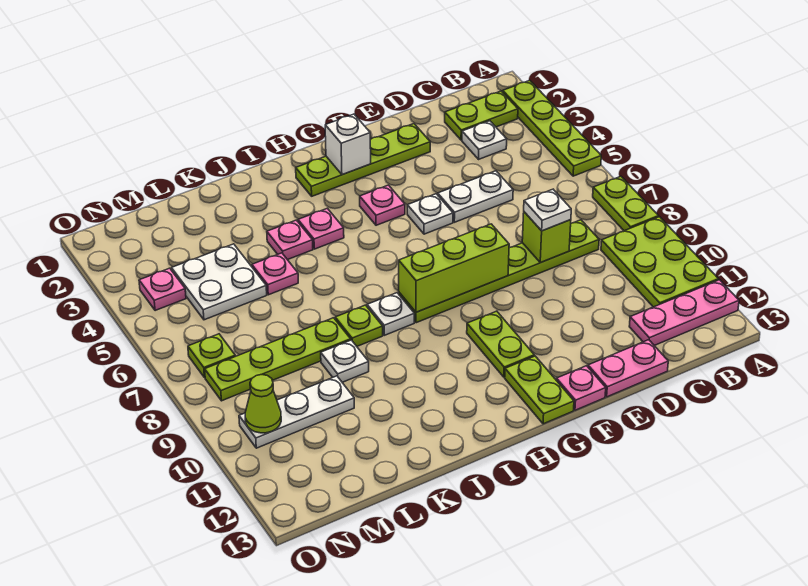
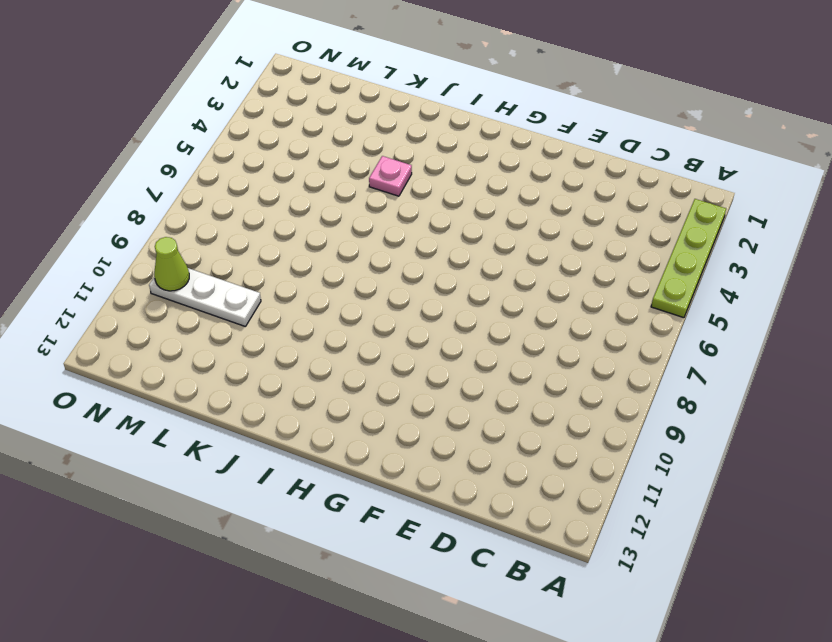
none -> lime plate A7:A8 level 1
none -> lime plate A9:B11 level 1
none -> pink plate A12:C12 level 1
none -> lime plate B2:C2 level 1

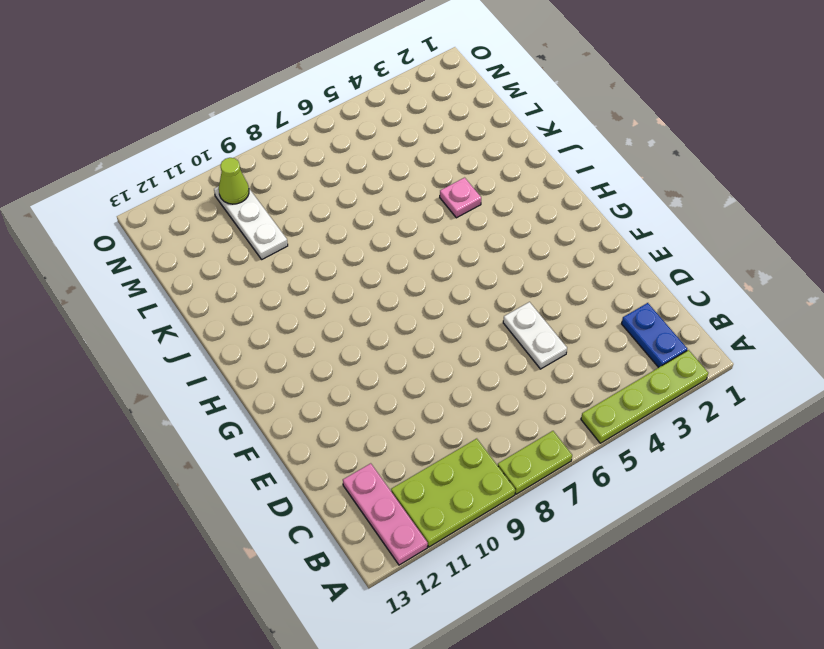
blue plate B2:C2 level 1 -> lime plate B2:C2 level 1
none -> white plate C3 level 1
none -> lime plate C8:H8 level 1
none -> pink plate D13:E13 level 1
none -> lime plate E2:H2 level 1

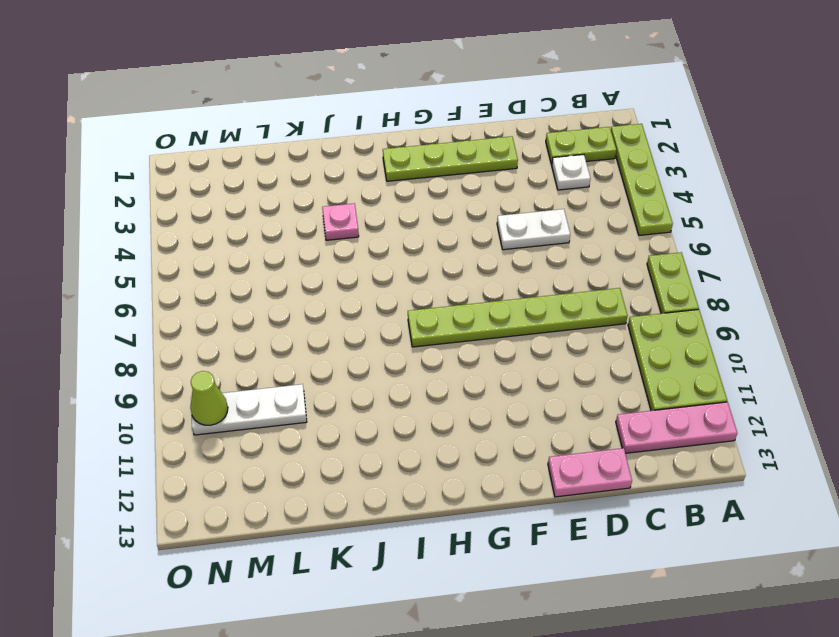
none -> white plate F5 level 1
none -> pink plate F13 level 1
none -> pink plate G4 level 1
none -> lime plate G10:G11 level 1

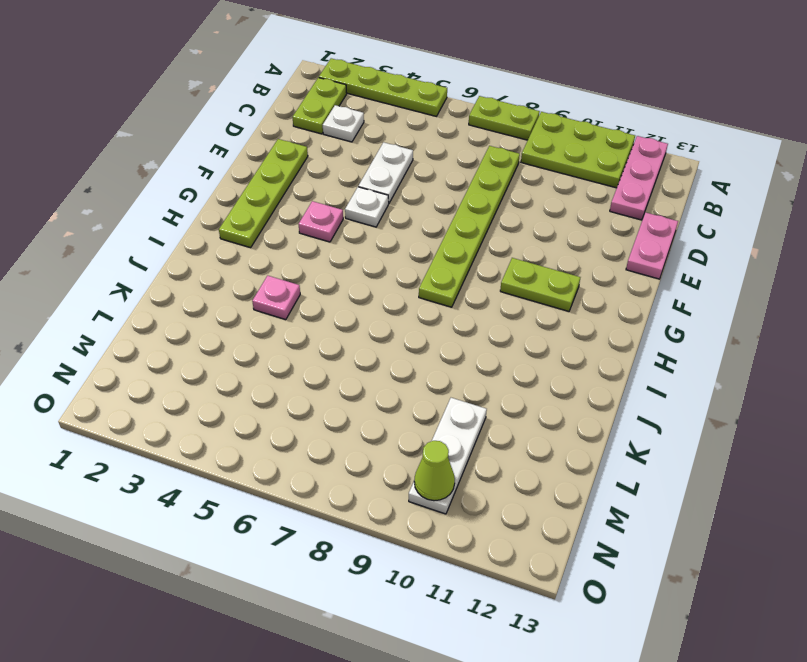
none -> pink plate F13 level 1
none -> lime plate G12:G13 level 1
none -> pink plate I4 level 1
none -> white plate I8 level 1

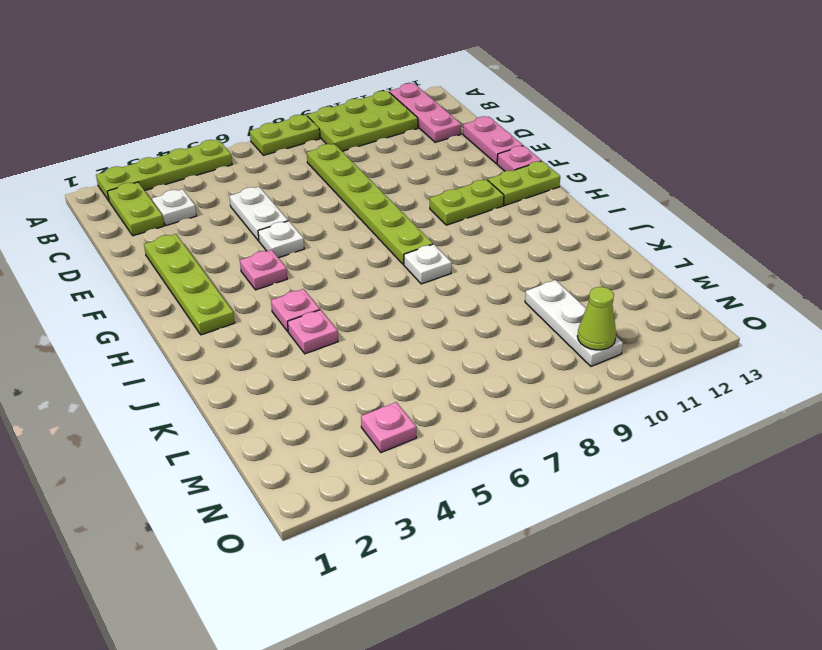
none -> lime plate J8 level 1
none -> pink plate K5 level 1
none -> lime plate K8:N8 level 1
none -> white plate K9 level 1

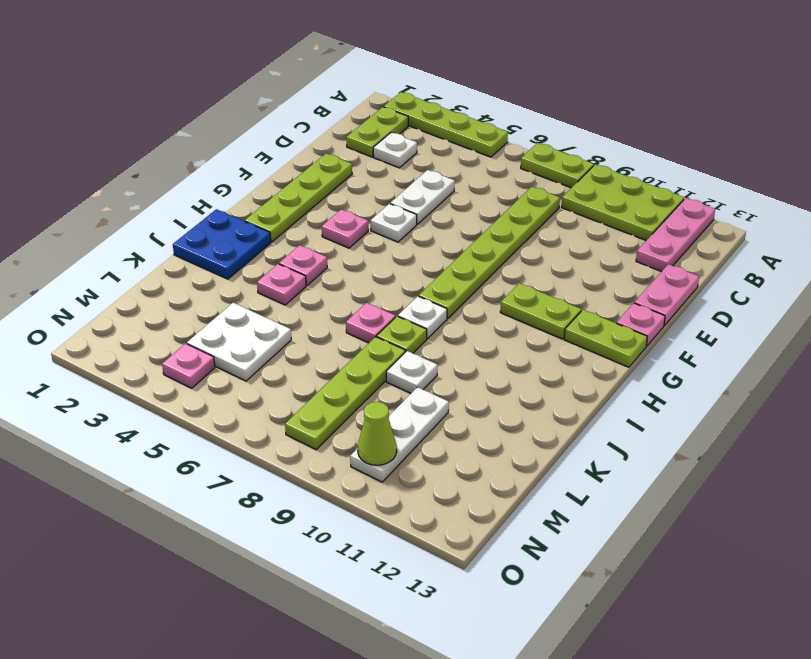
blue plate I1:J2 level 1 -> none
pink plate J7 level 1 -> pink plate K5 level 1
none -> lime plate N7 level 1
none -> lime brick D8 level 2
none -> lime brick F8:H8 level 2
none -> white brick G2 level 2

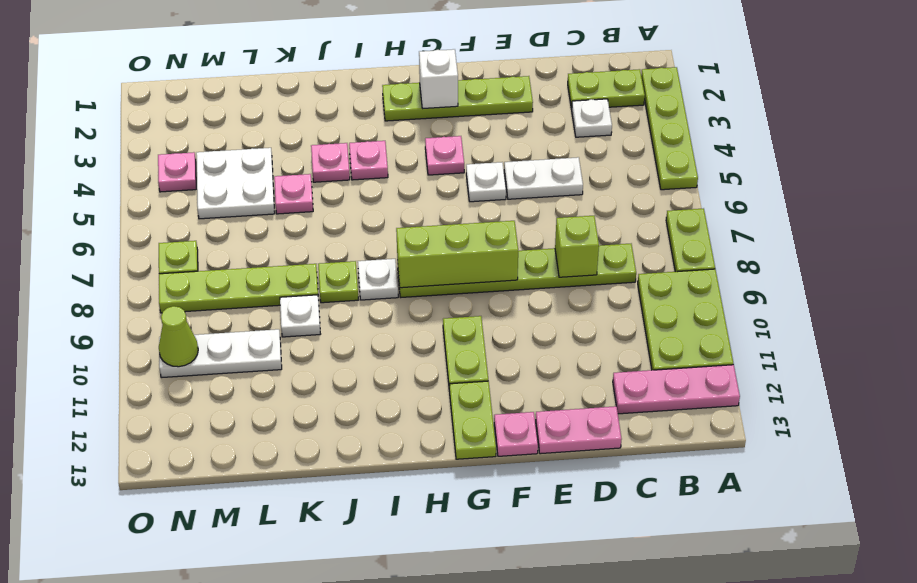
none -> white plate D8 level 3

